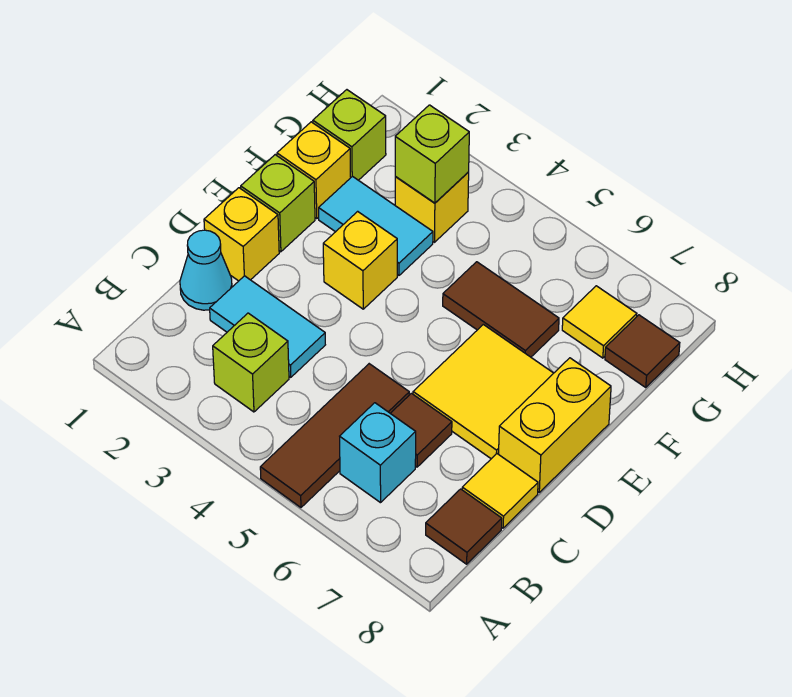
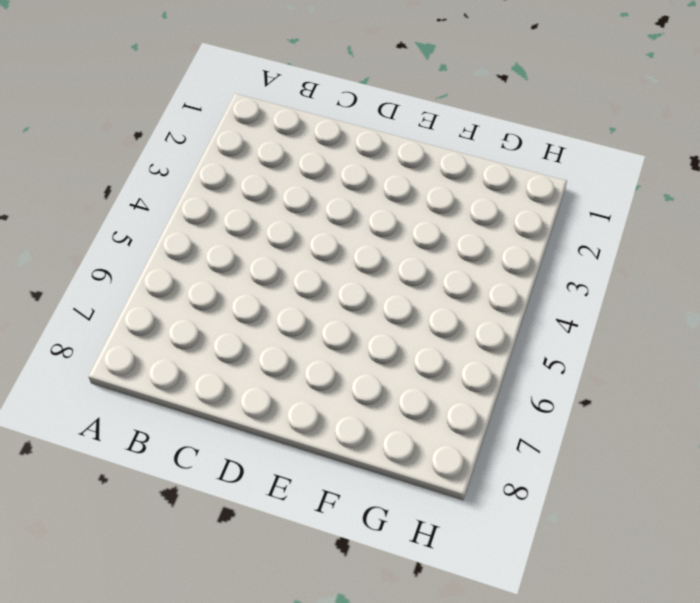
none -> brown tile A5:C5 level 1
none -> lime brick B3 level 1
none -> cyan brick B6 level 1

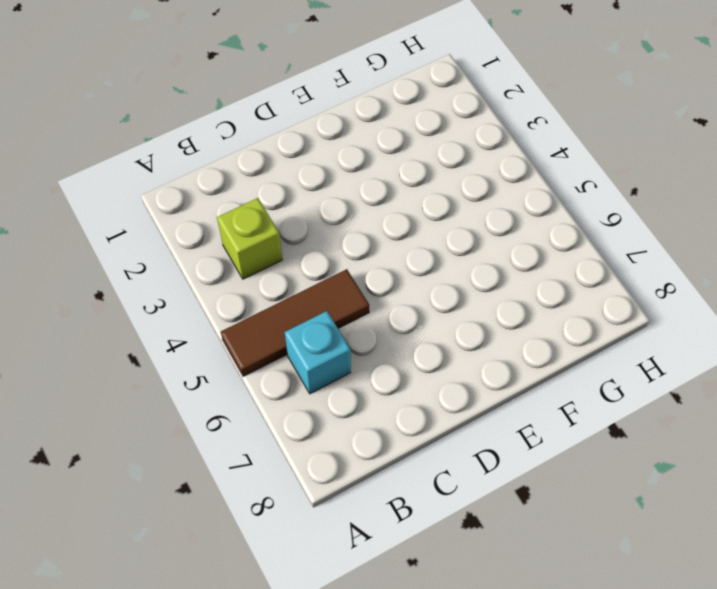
none -> brown tile B8 level 1
none -> cyan cone C1 level 1
none -> cyan tile C2:C3 level 1

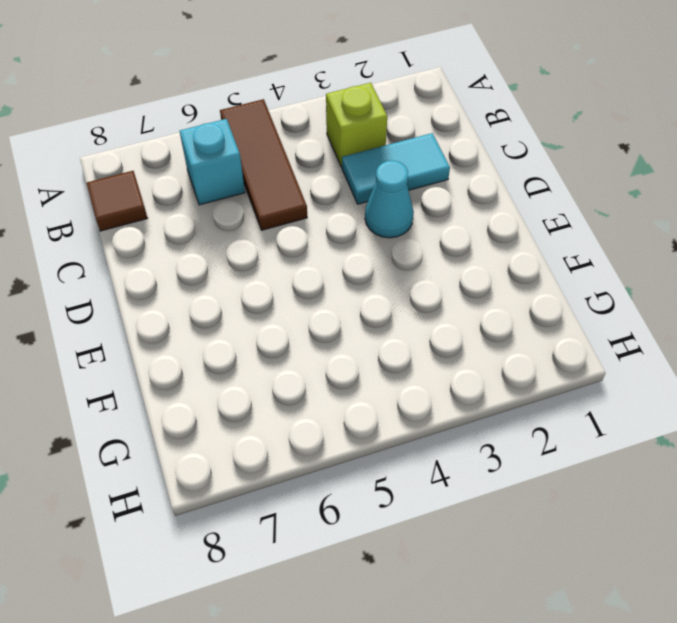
cyan cone D3 level 1 -> cyan cone C1 level 1
none -> brown tile C6 level 1
none -> yellow tile C8 level 1
none -> yellow brick D1 level 1

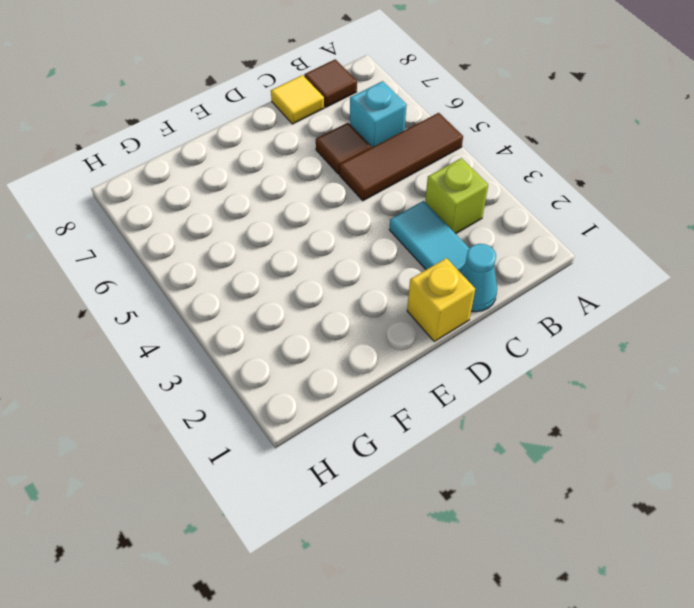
none -> yellow tile D6:E7 level 1
none -> yellow brick D8:E8 level 1
none -> lime brick E1 level 1

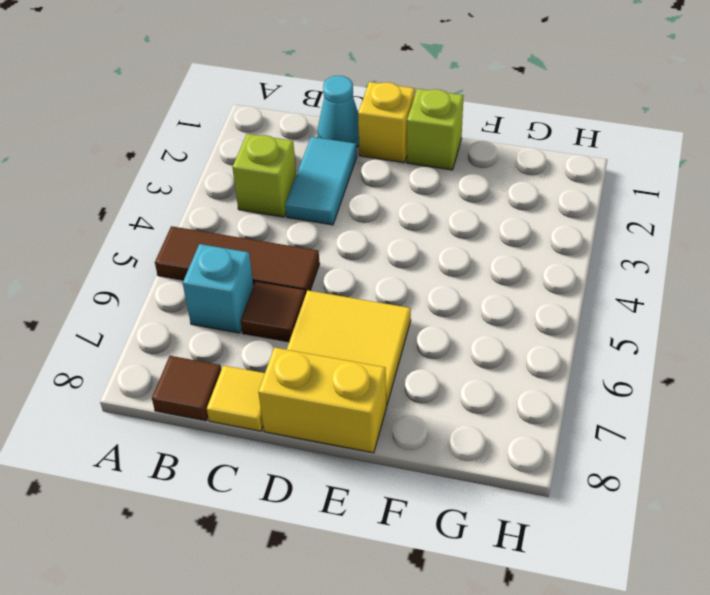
none -> yellow brick E3 level 1
none -> yellow brick F1 level 1
none -> cyan tile F2:F3 level 1

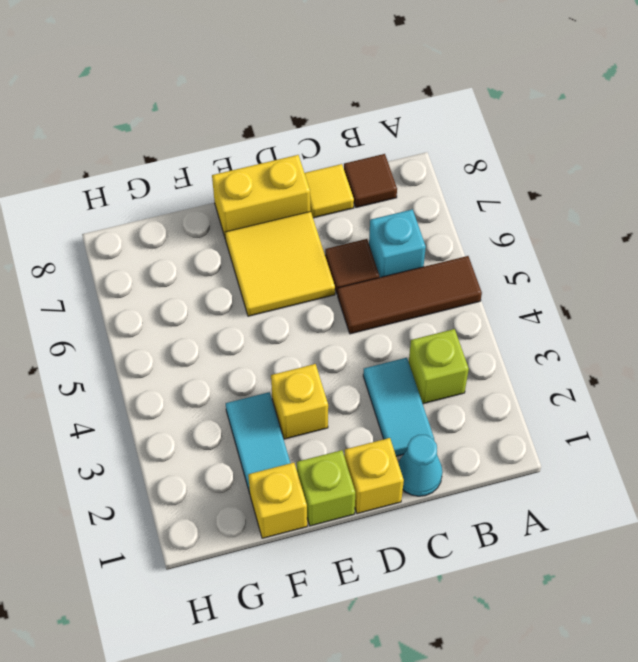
none -> brown tile F5:F6 level 1
none -> lime brick G1 level 1
none -> yellow brick G3 level 1

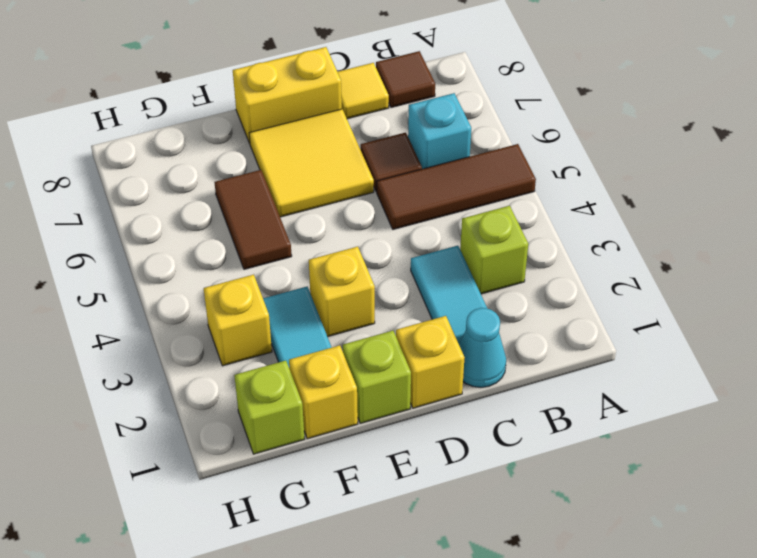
none -> yellow tile G7 level 1
none -> brown tile G8 level 1
none -> lime brick G3 level 2

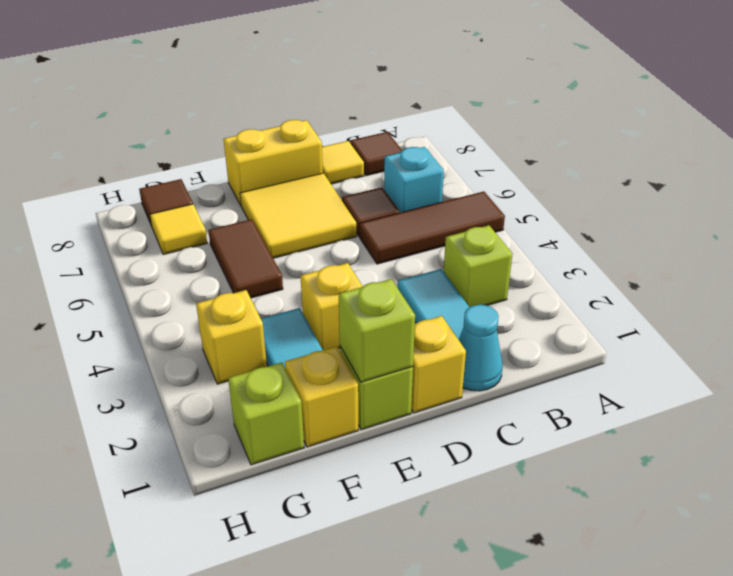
lime brick E1 level 2 -> lime brick G3 level 2

